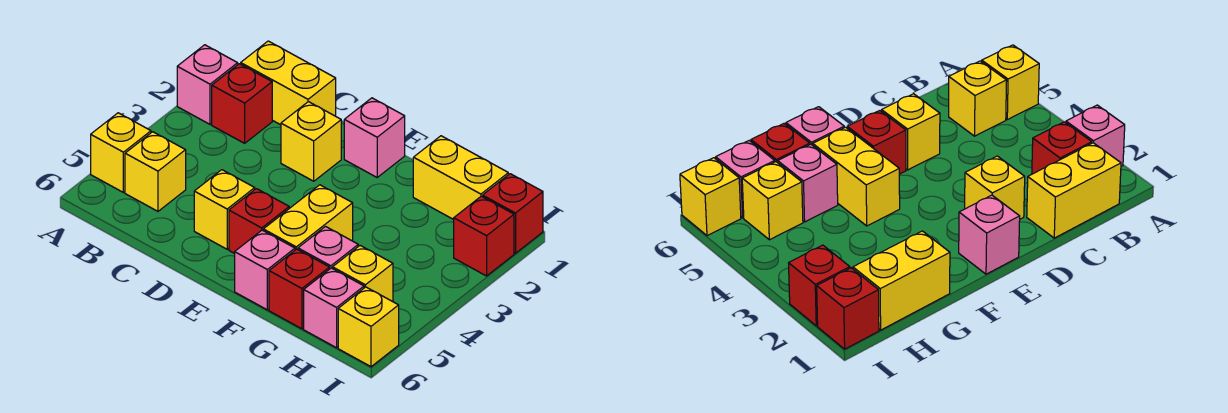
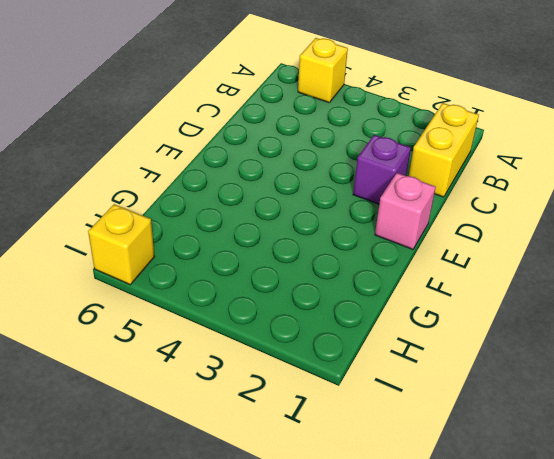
purple brick D2 level 1 -> yellow brick D2 level 1
none -> pink brick A2 level 1
none -> red brick B2 level 1
none -> yellow brick B5 level 1

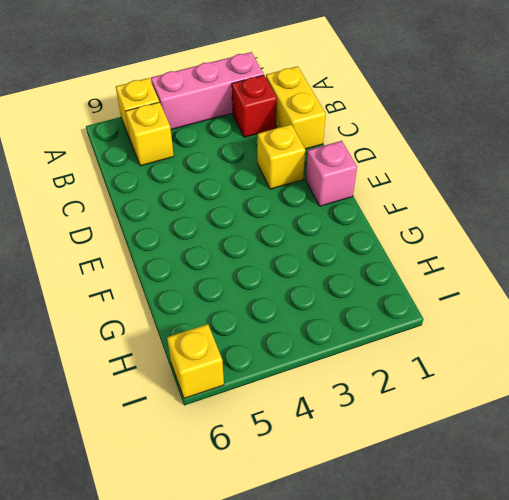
pink brick A2:A4 level 1 -> pink brick A2 level 1
none -> yellow brick D5 level 1
none -> red brick E5 level 1
none -> yellow brick F4:F5 level 1

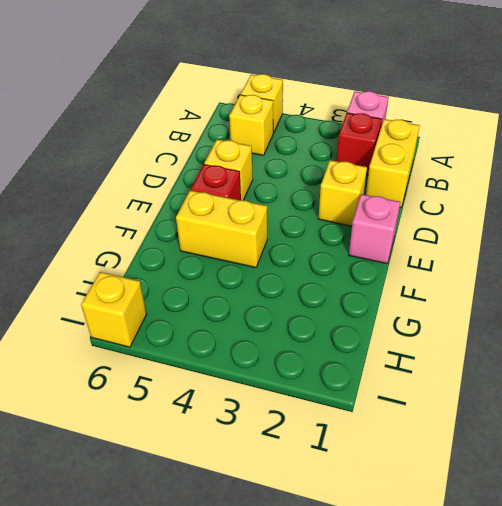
none -> pink brick F6 level 1
none -> yellow brick G1:H1 level 1
none -> pink brick G5 level 1

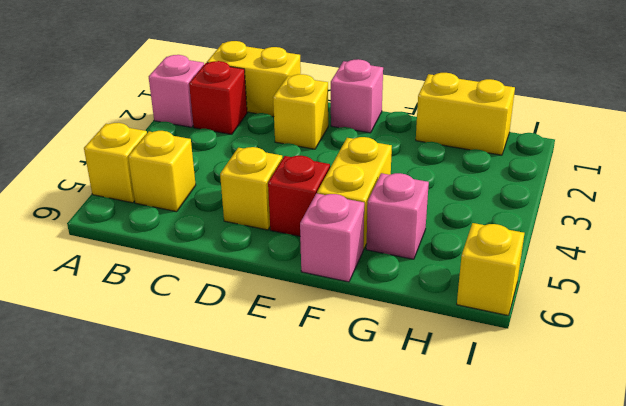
none -> red brick G6 level 1
none -> yellow brick H5 level 1
none -> pink brick H6 level 1

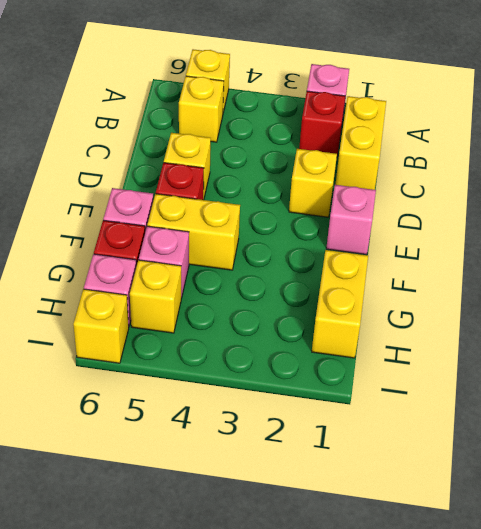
none -> red brick I1 level 1
none -> red brick I2 level 1

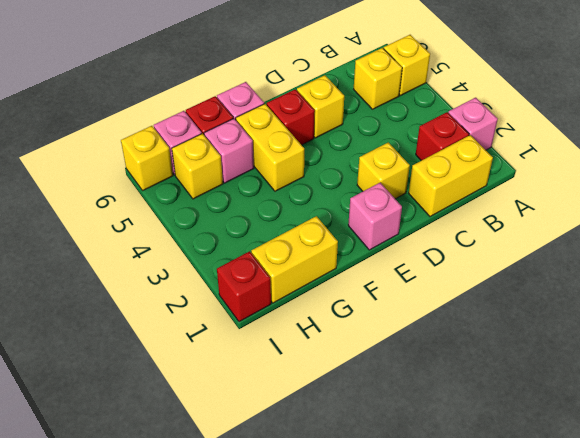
none -> red brick I2 level 1

